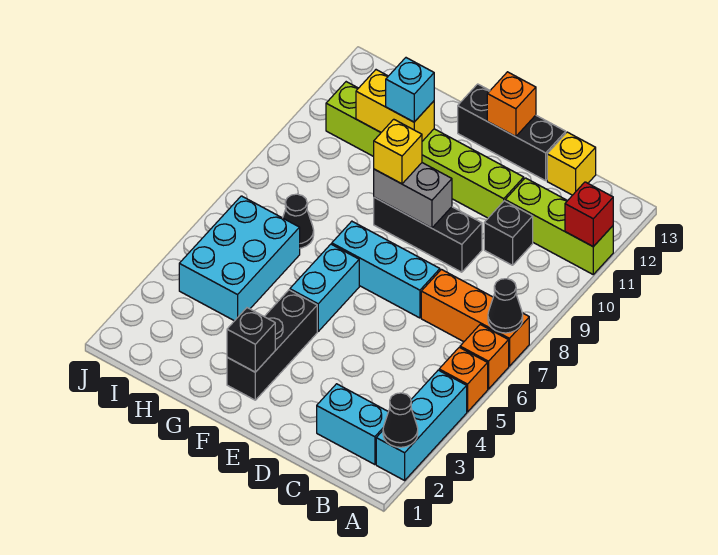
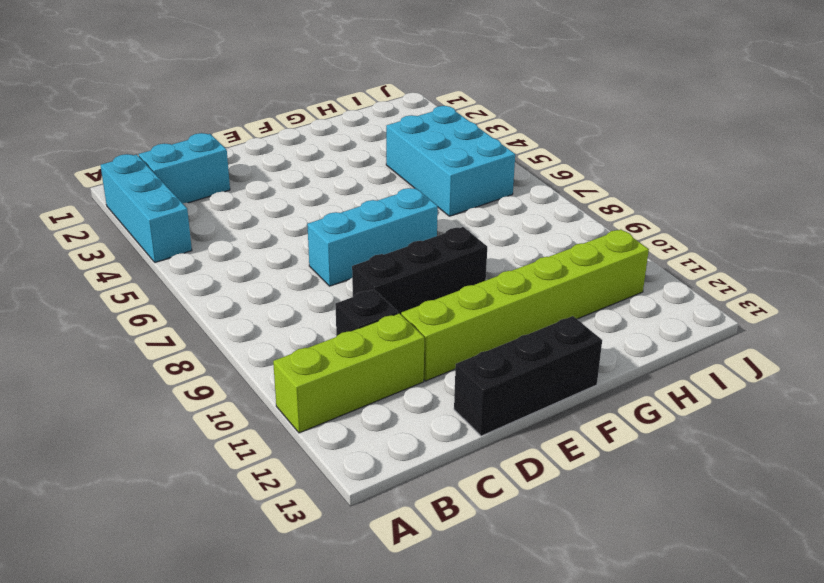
none -> orange brick A5 level 1
none -> orange brick A6 level 1
none -> orange brick A7:C7 level 1

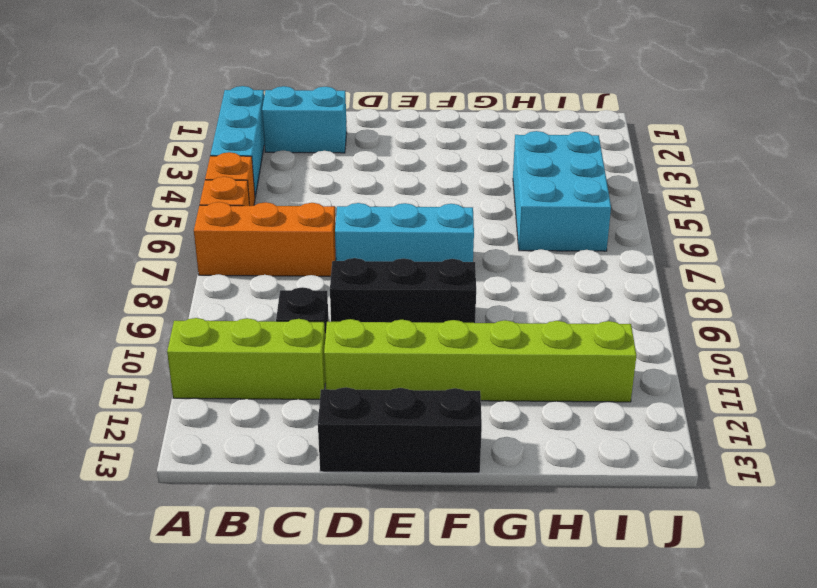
none -> yellow brick C13 level 1
none -> black brick F2:F4 level 1
none -> cyan brick F5:F6 level 1

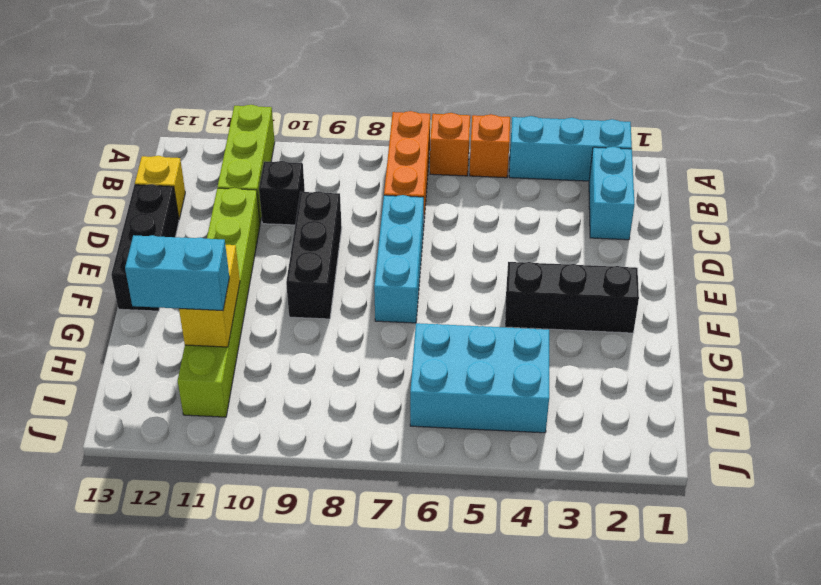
cyan brick H11:H12 level 3 -> cyan brick F5:F6 level 1
none -> black cone H7 level 1
none -> black cone A2 level 2
none -> black cone A7 level 2

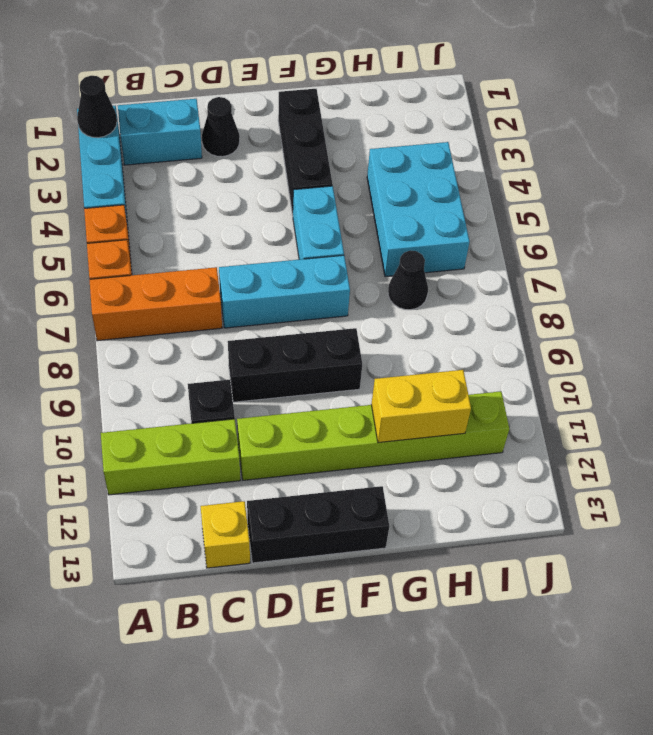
black cone D2 level 1 -> black cone A7 level 2
none -> red brick A11 level 2
none -> grey brick E9:F9 level 2
none -> orange brick E13 level 2

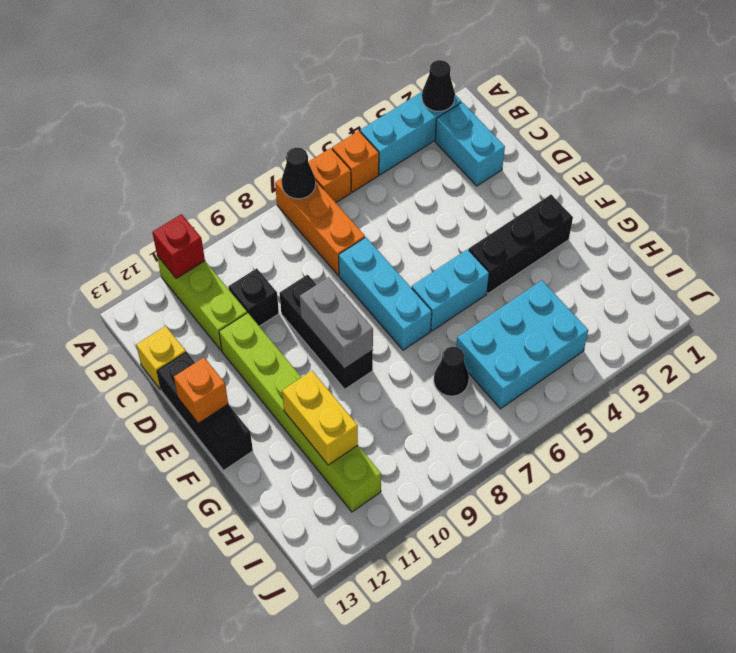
none -> black brick F2 level 2
none -> yellow brick F9 level 3
none -> cyan brick G11 level 3

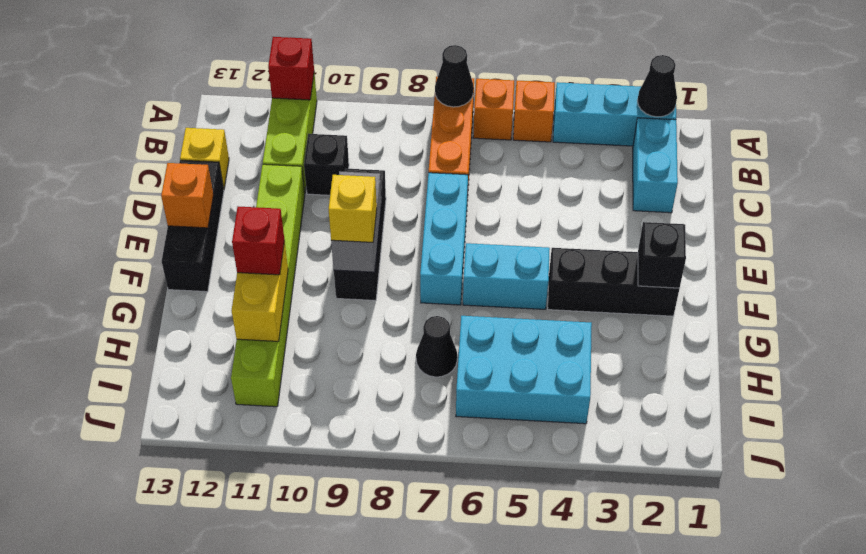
red brick G11 level 3 -> cyan brick G11 level 3

